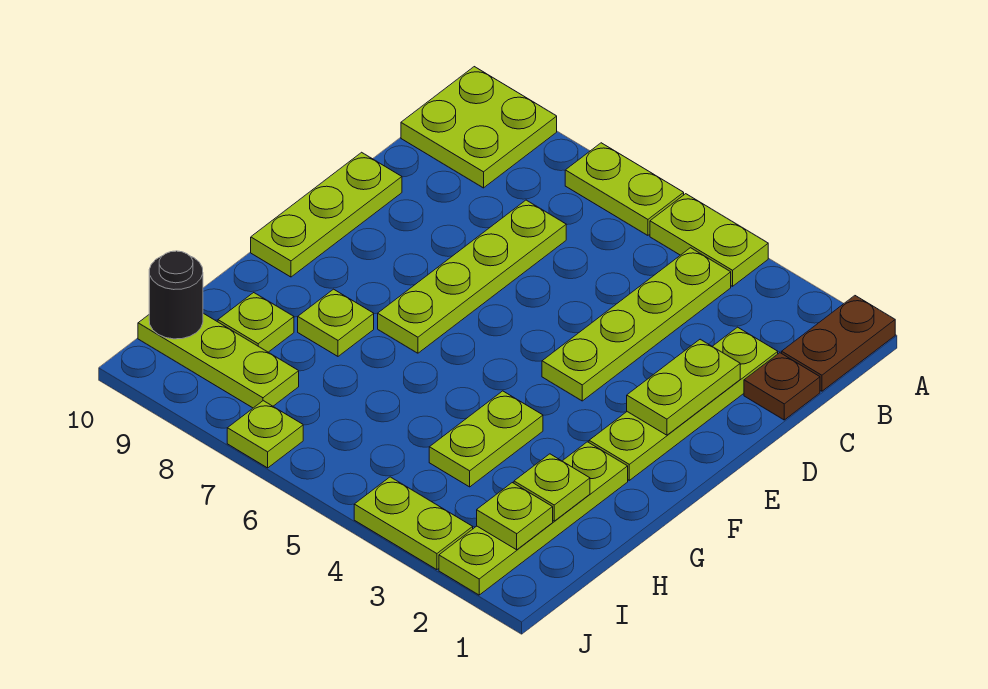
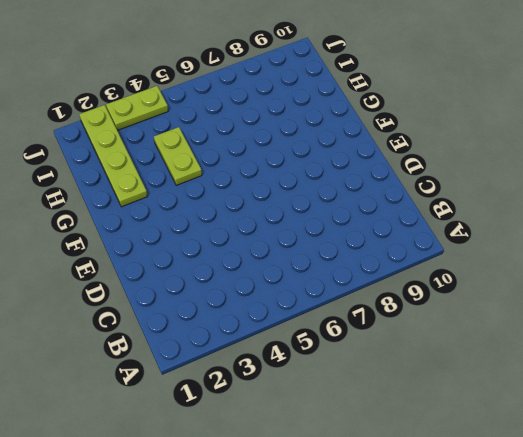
none -> brown plate A1:B1 level 1
none -> lime plate A4:A5 level 1
none -> lime plate A6:A7 level 1

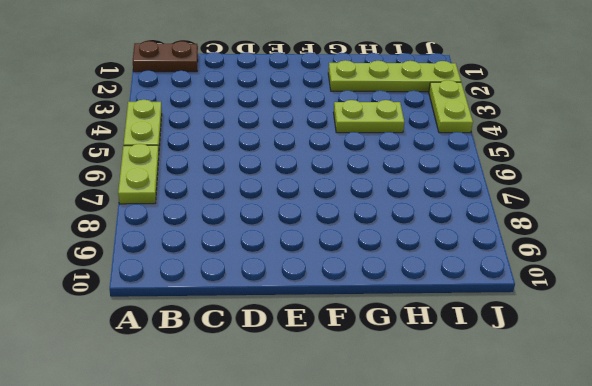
none -> lime plate A9:B10 level 1
none -> lime plate B4:E4 level 1
none -> brown plate C1 level 1

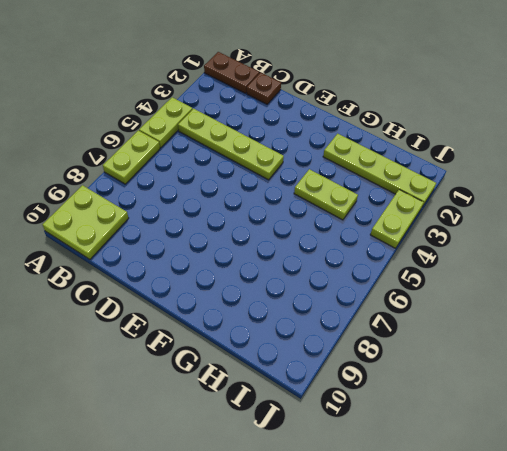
none -> lime plate C2:F2 level 1
none -> lime plate C7:F7 level 1
none -> lime plate D10:F10 level 1

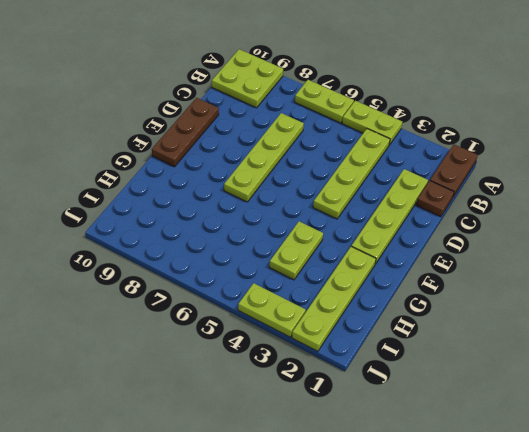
brown plate D10:F10 level 1 -> lime plate D10:F10 level 1
none -> lime plate G8 level 1
none -> lime plate H9 level 1
none -> lime plate I8:I10 level 1

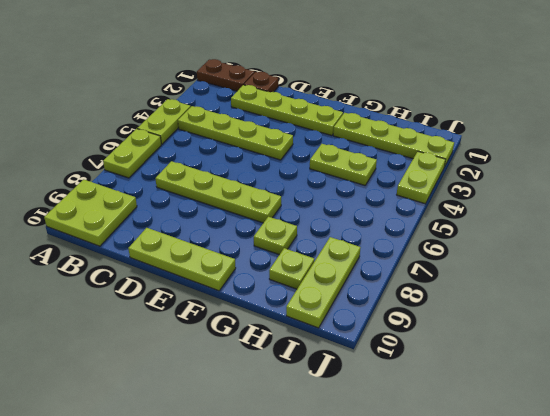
none -> lime plate J7 level 1
none -> lime plate D2:E2 level 2
none -> lime plate H2 level 2

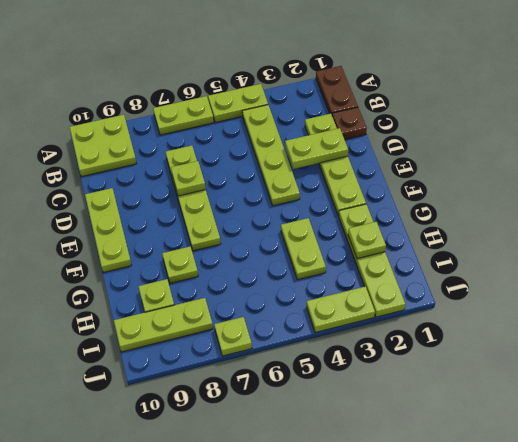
lime plate D2:D3 level 2 -> lime plate D2:E2 level 2
lime plate D7 level 2 -> lime plate I2 level 2
none -> black round brick I10 level 2

